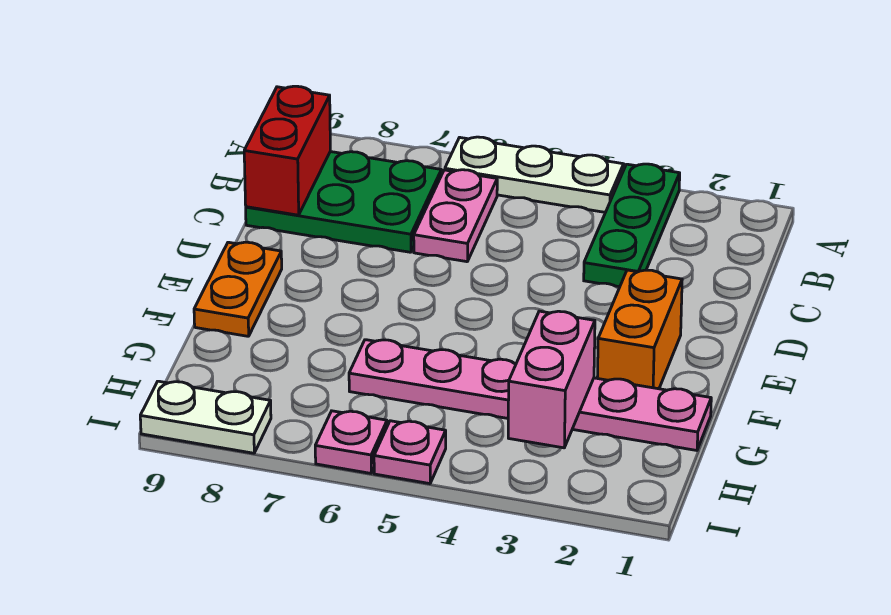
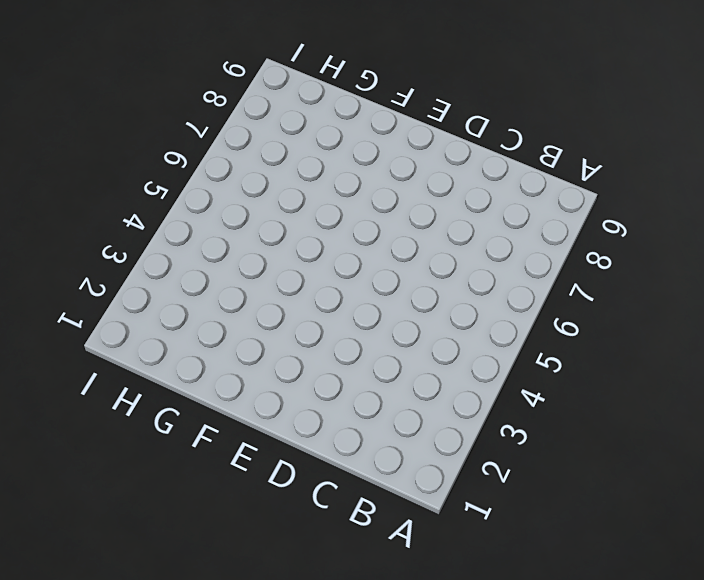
none -> green plate A3:C3 level 1
none -> white plate A4:A6 level 1
none -> pink plate B6:C6 level 1

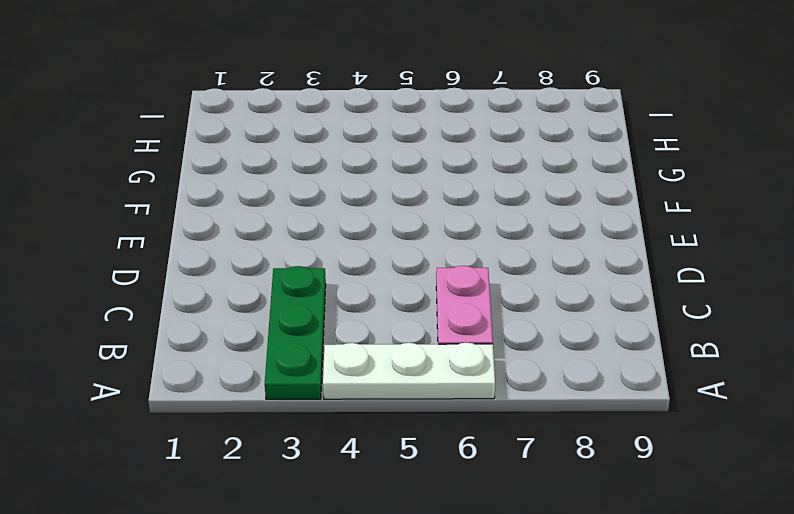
none -> green plate B7:C9 level 1
none -> orange brick E2:F2 level 1
none -> orange plate E9:F9 level 1

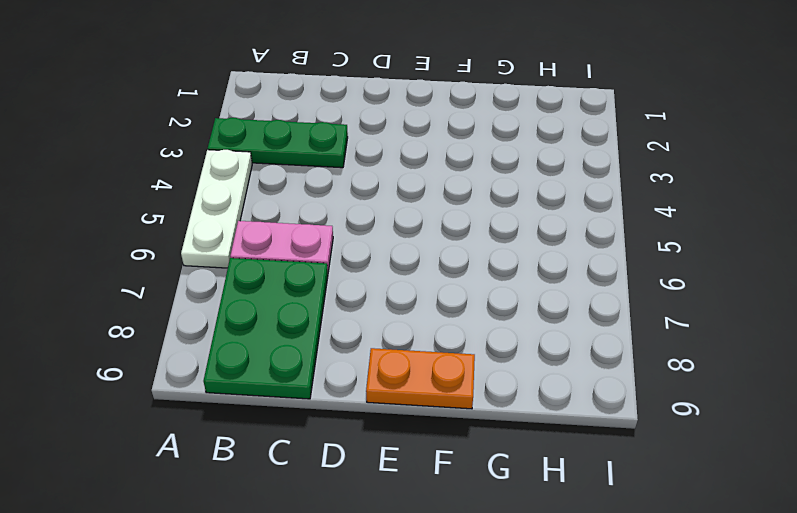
none -> orange brick E2:F2 level 1
none -> pink plate G1:G6 level 1
none -> pink plate I5 level 1

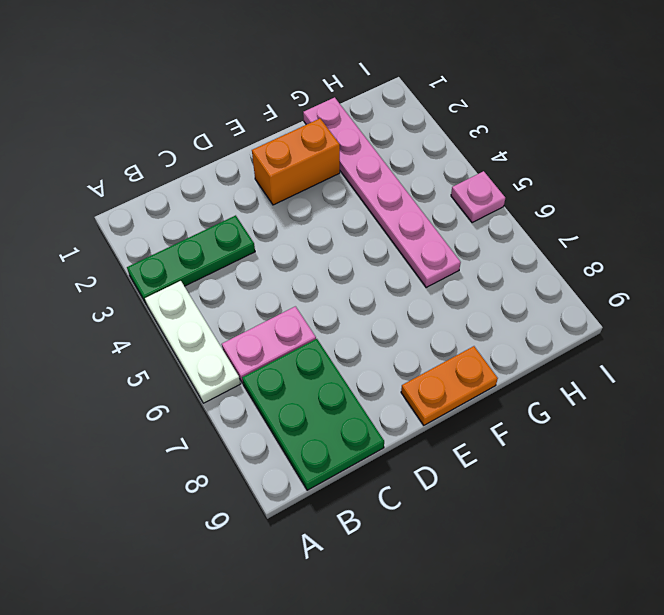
none -> pink plate I6 level 1
none -> white plate I8:I9 level 1
none -> red brick B9:C9 level 2

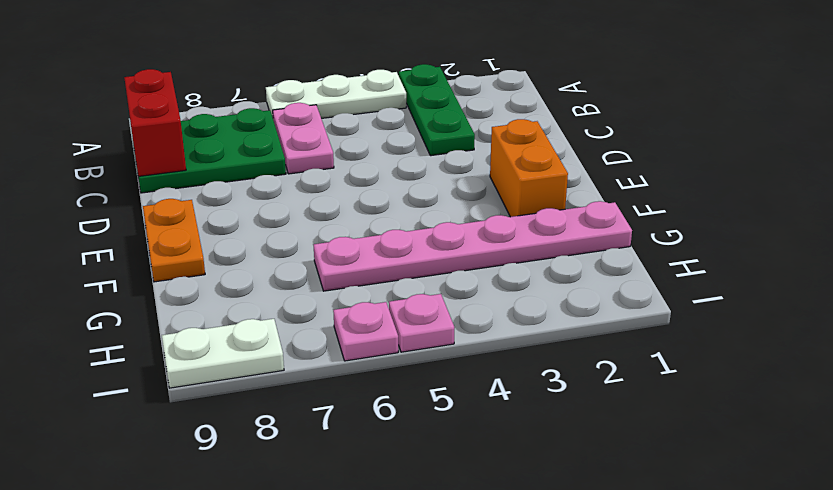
none -> pink brick G3:H3 level 2

